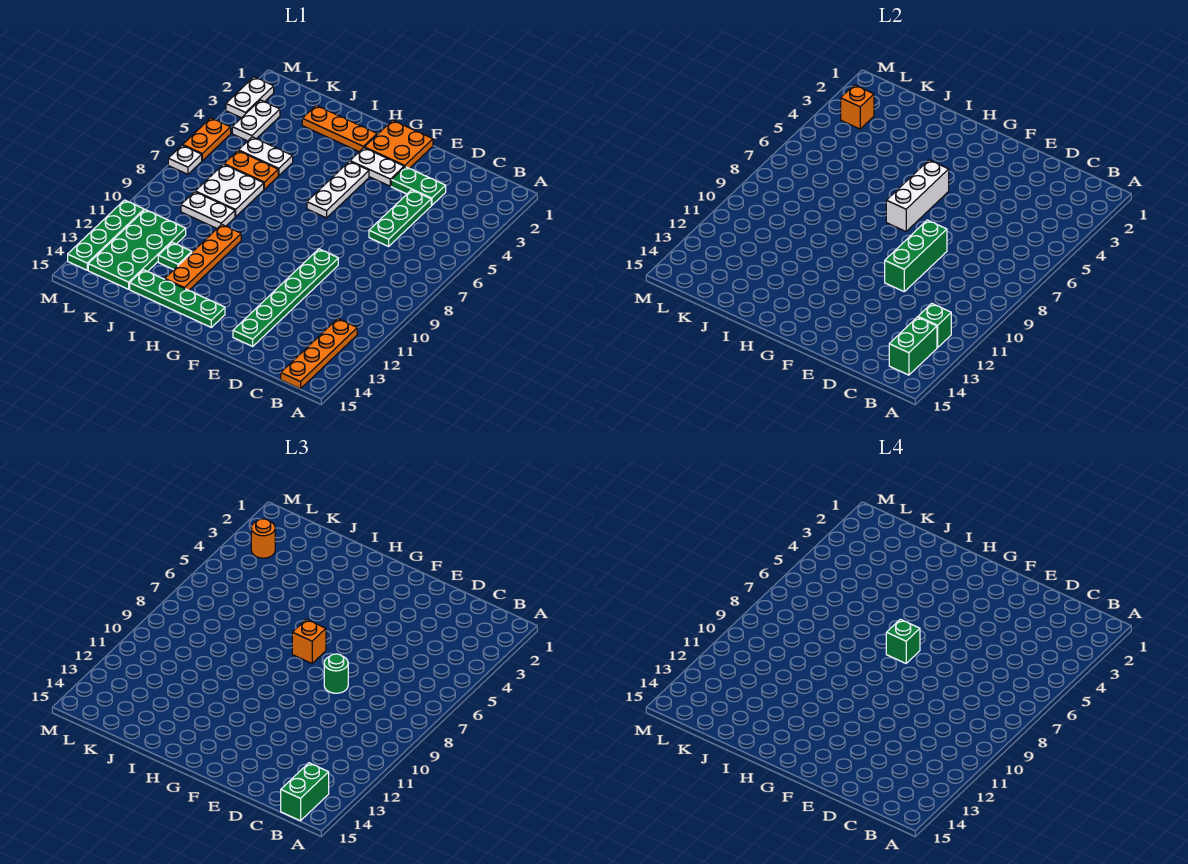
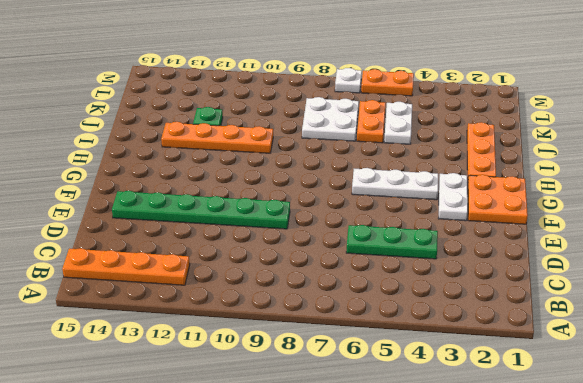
none -> green plate D3:E3 level 1
none -> green plate G14:J14 level 1
none -> white plate J9:K9 level 1
none -> green plate K11:L14 level 1

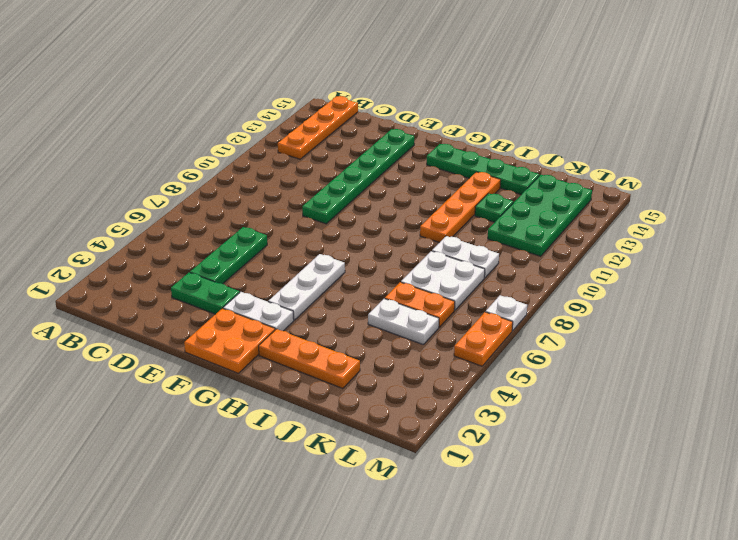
none -> white plate L3:L4 level 1
none -> white plate M2:M3 level 1
none -> green plate M11:M14 level 1
none -> green brick B12 level 2

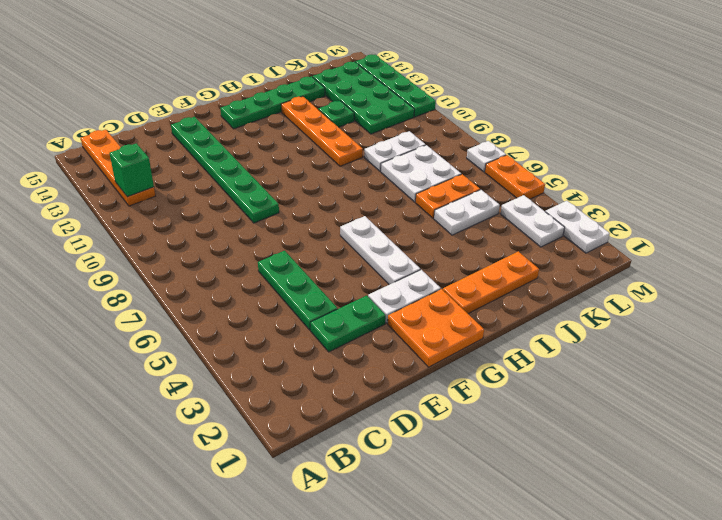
none -> green brick B13:B14 level 2
none -> green brick E8:E10 level 2
none -> white brick G5:G7 level 2
none -> orange brick L3 level 2

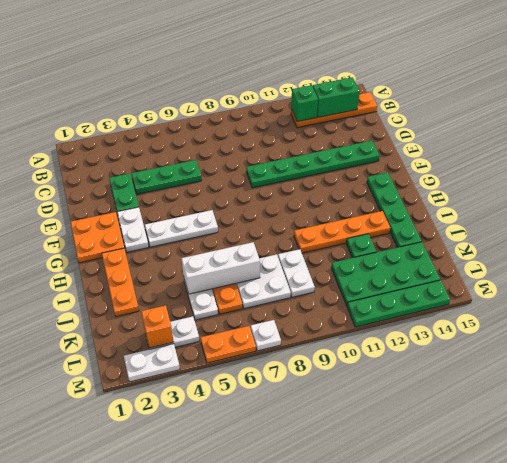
white brick J5:J7 level 2 -> white brick G5:G7 level 2
none -> green brick E8:E10 level 2
none -> green brick B14:B15 level 3
none -> green round brick E8 level 3
none -> orange brick G7 level 3

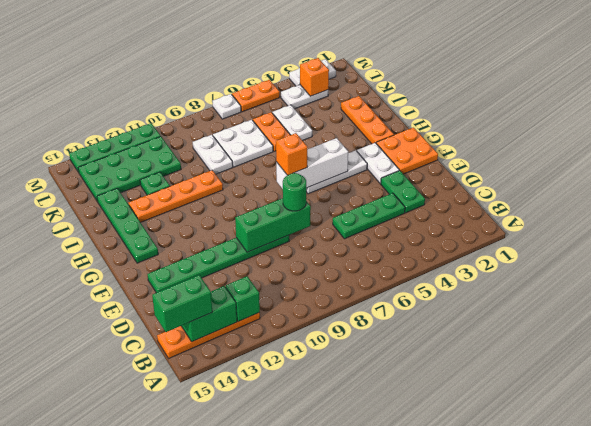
none -> orange round brick L3 level 3
none -> green brick G7 level 4

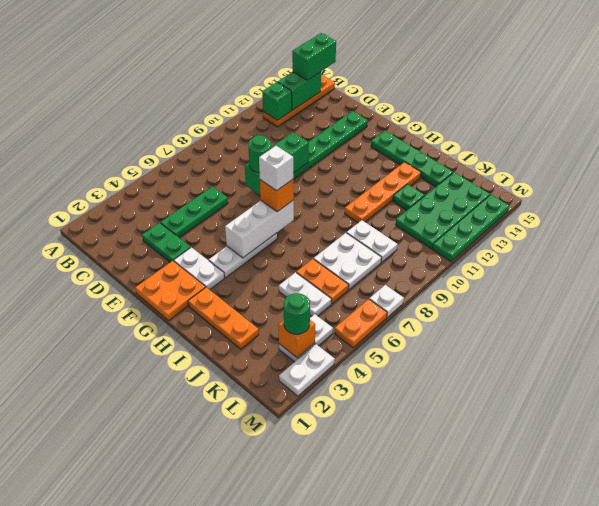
white brick G7 level 4 -> green brick G7 level 4
green round brick L3 level 3 -> orange round brick L3 level 3

